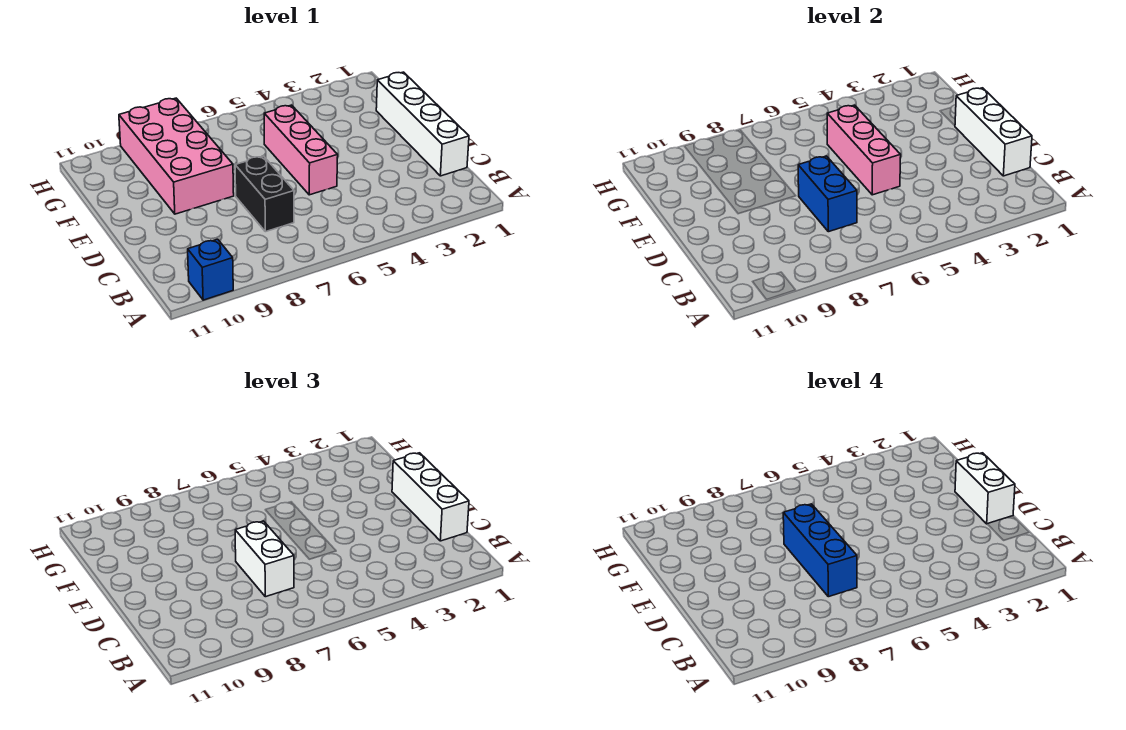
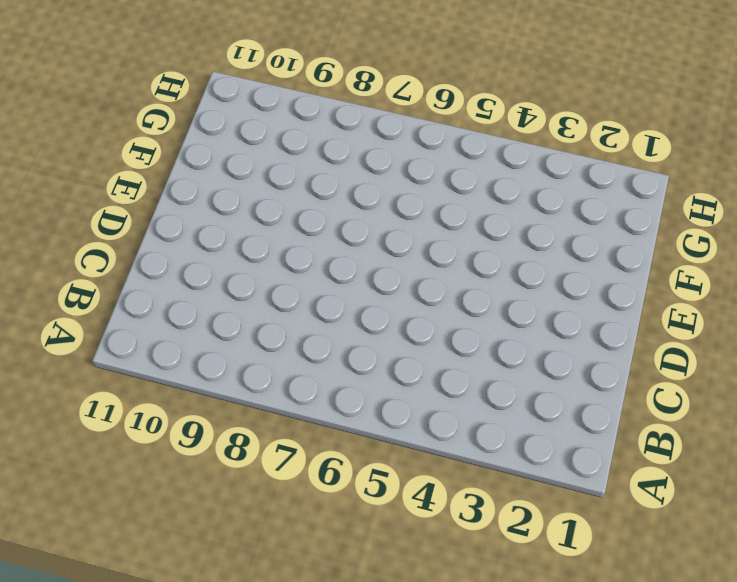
none -> blue brick A10 level 1
none -> white brick C1:F1 level 1
none -> black brick C7:D7 level 1

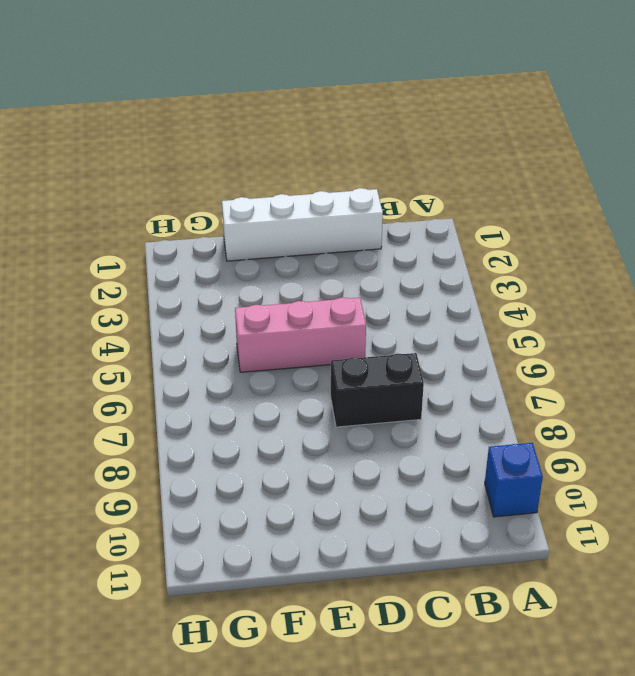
none -> pink brick E8:H9 level 1
none -> white brick C1:E1 level 2
none -> blue brick C7:D7 level 2

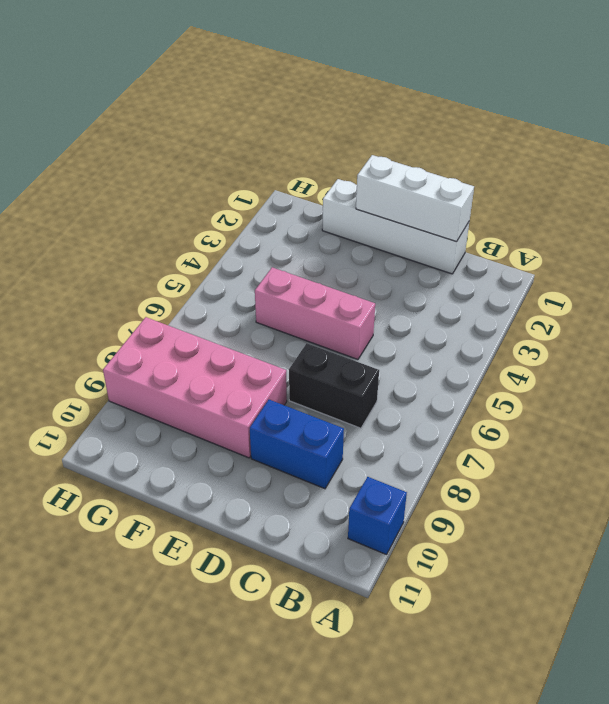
blue brick C9:D9 level 1 -> blue brick C7:D7 level 2
none -> pink brick D5:F5 level 2
none -> white brick C1:E1 level 3
none -> white brick C7:D7 level 3

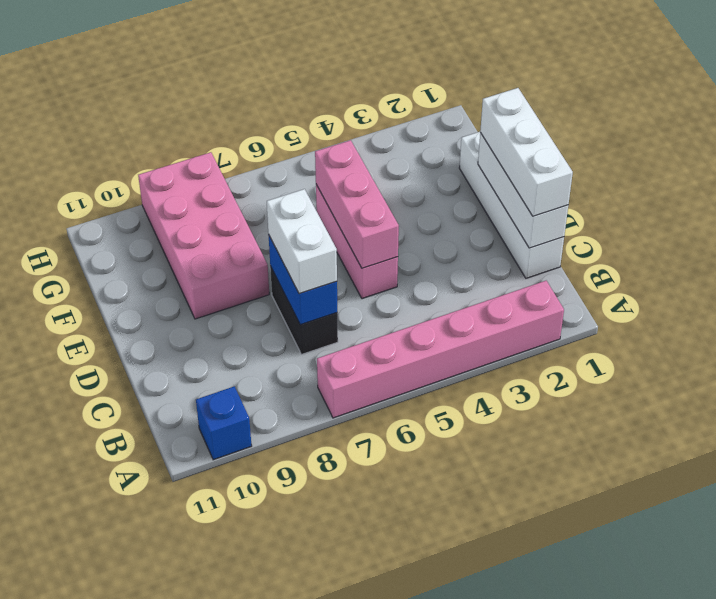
pink brick A2:A7 level 1 -> none
none -> blue brick C7:E7 level 4
none -> white brick D1:E1 level 4

